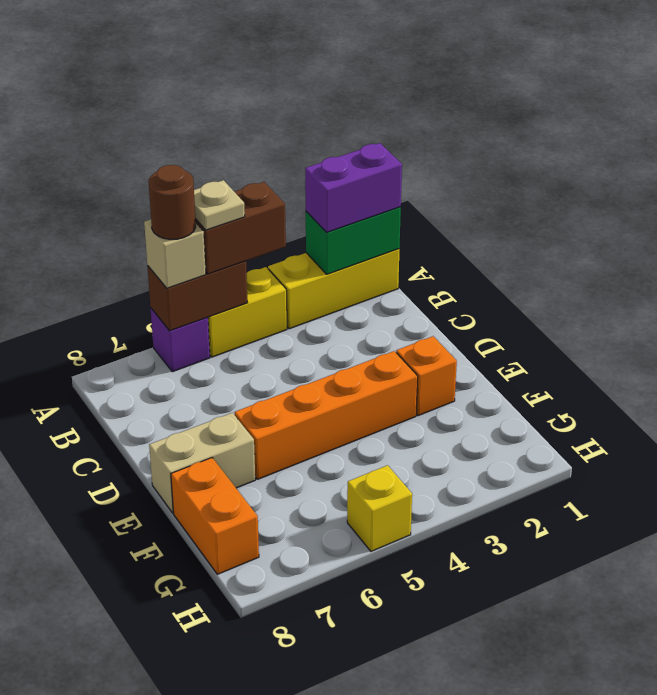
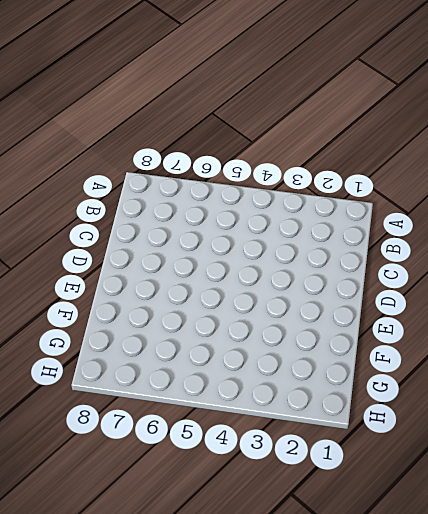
none -> yellow brick A1:A3 level 1
none -> yellow brick A4:A5 level 1
none -> purple brick A6 level 1

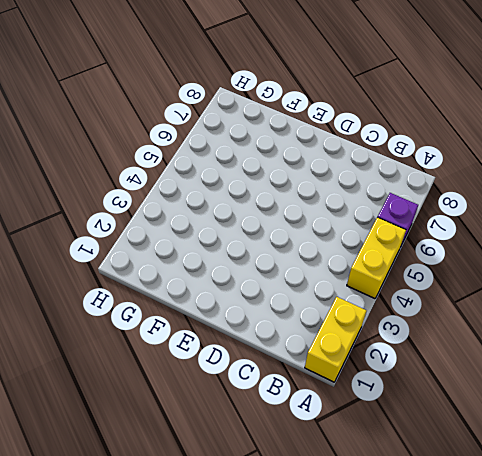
yellow brick A1:A2 level 1 -> yellow brick A1:A3 level 1
none -> orange brick E2 level 1
none -> orange brick E3:E6 level 1
none -> tan brick E7:E8 level 1

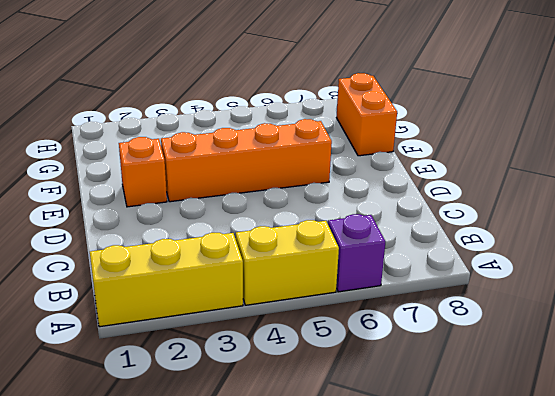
none -> tan brick E7:E8 level 1
none -> yellow brick H5 level 1
none -> green brick A1:A2 level 2

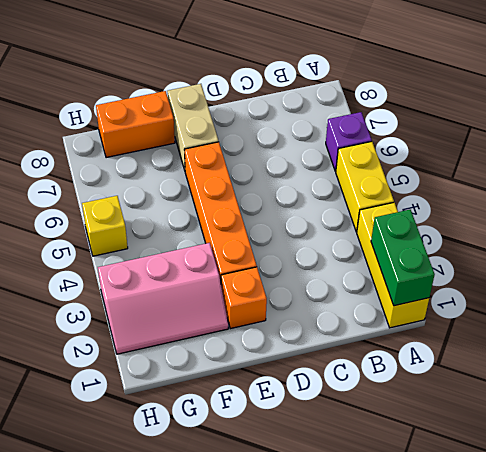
pink slope F2:H3 level 1 top 3 -> none
none -> brown brick A5:A6 level 2
none -> purple brick A1:A2 level 3
none -> brown brick A4:A5 level 3

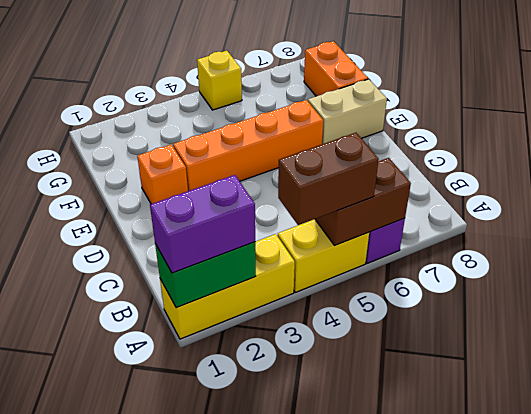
none -> tan brick A6 level 3
none -> tan plate A5 level 4
none -> brown round brick A6 level 4

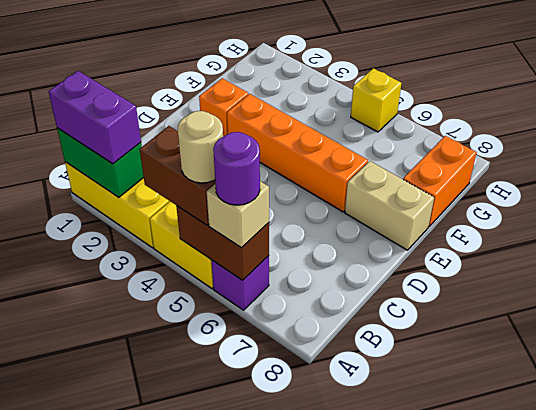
tan round brick A5 level 4 -> tan plate A5 level 4
purple round brick A6 level 4 -> brown round brick A6 level 4

